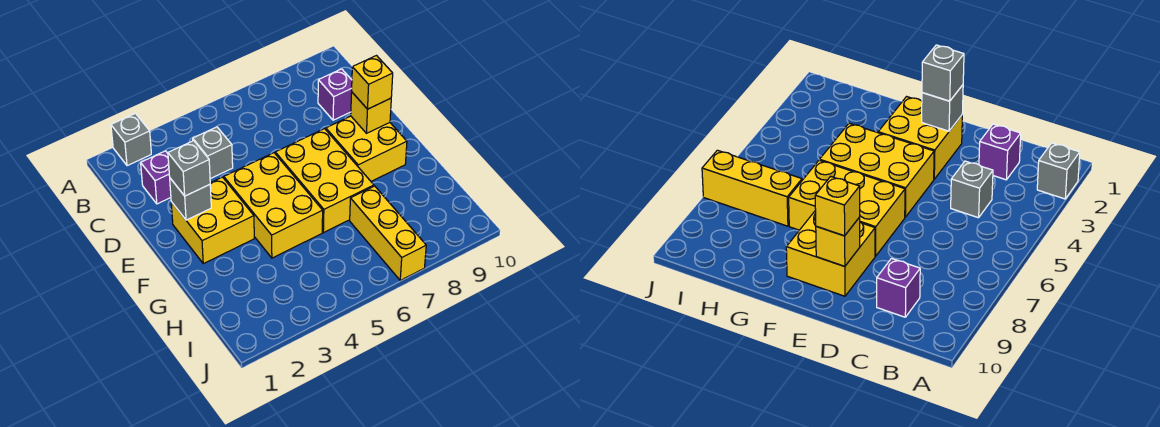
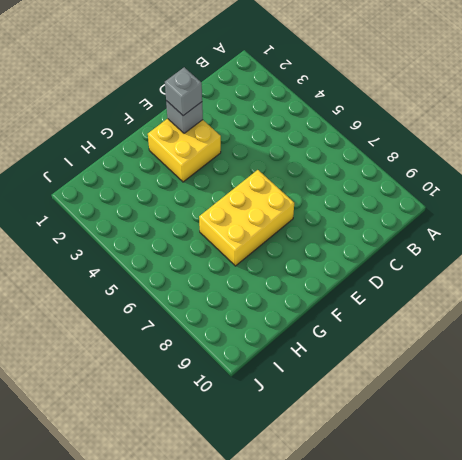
none -> grey brick A2 level 1
none -> purple brick C2 level 1
none -> grey brick C4 level 1

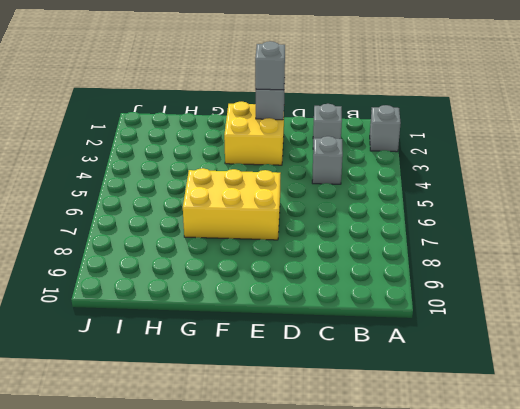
grey brick C2 level 1 -> purple brick C2 level 1
none -> purple brick C9 level 1
none -> yellow brick E4:G5 level 1
none -> yellow brick E8:F9 level 1

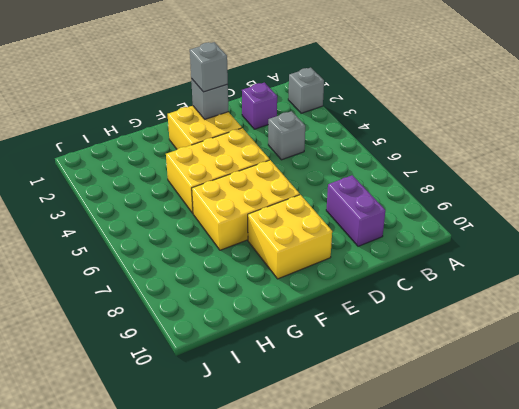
purple brick C8:C9 level 1 -> purple brick C9 level 1
none -> yellow brick H7:J7 level 1
none -> yellow brick E9 level 2
none -> yellow brick E9 level 3

